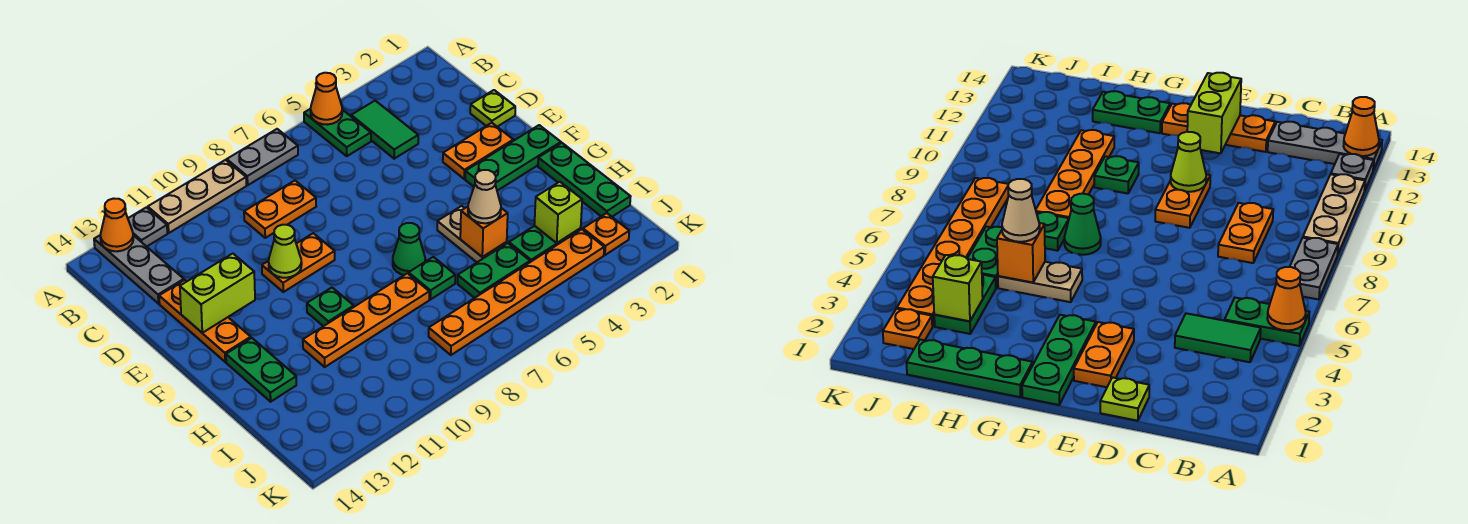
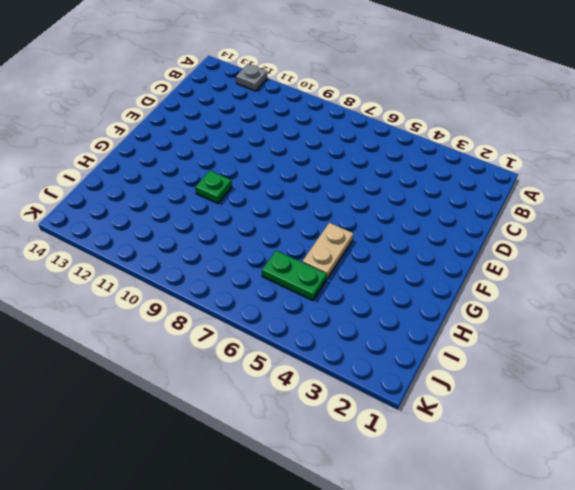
none -> green plate A5:B5 level 1
none -> grey plate A7:A8 level 1
none -> tan plate A9:A11 level 1
none -> grey plate A13:C13 level 1

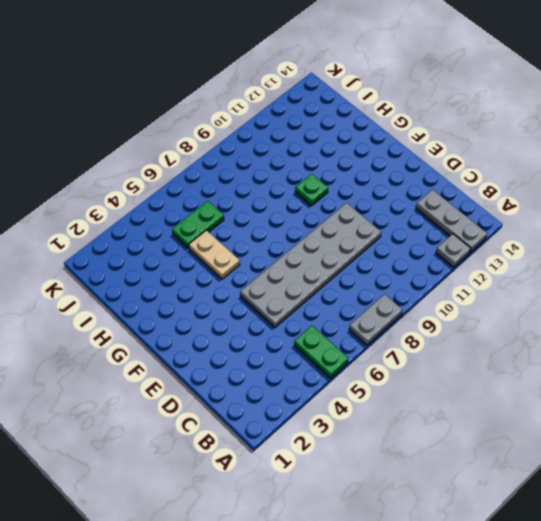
grey plate D5:E10 level 1 -> orange plate E9:E10 level 1
none -> tan plate A9:A11 level 1
none -> green tile B4:C4 level 1
none -> orange plate C8:C9 level 1
none -> lime plate D1 level 1

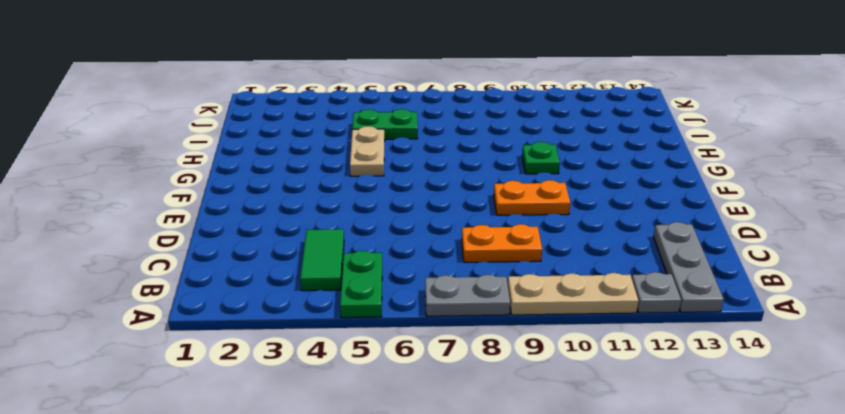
none -> lime plate D1 level 1
none -> orange plate D13:F13 level 1
none -> orange plate E2:E3 level 1
none -> green plate F1:F3 level 1

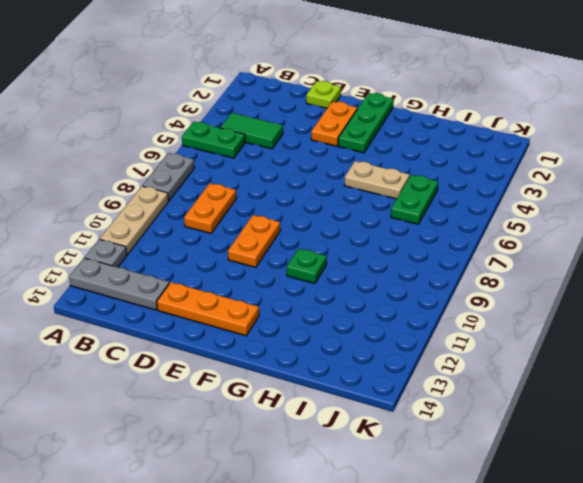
none -> green plate G1:I1 level 1
none -> green cone G7 level 1
none -> green plate G13:H13 level 1
none -> green plate H7 level 1

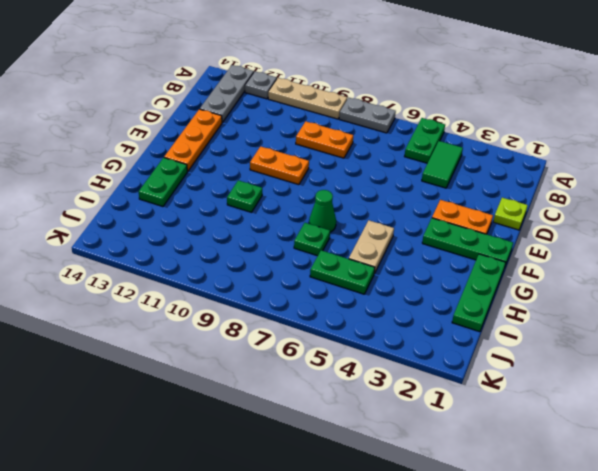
none -> orange plate H8:H11 level 1
none -> green plate I3:I4 level 1
none -> orange plate J2 level 1
none -> orange plate J3:J8 level 1

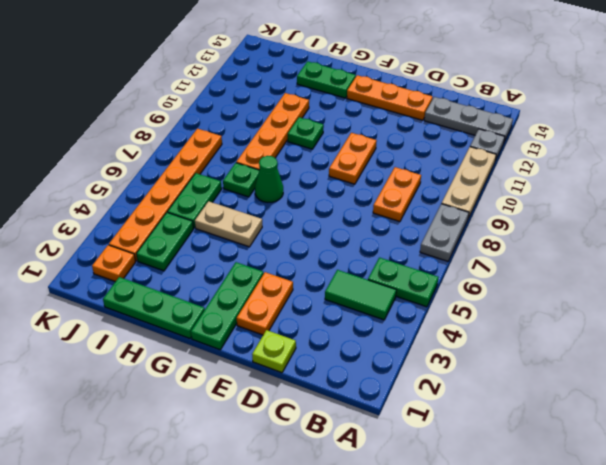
none -> orange cone A5 level 2
none -> orange cone A13 level 2
none -> lime cone E10 level 2
none -> lime brick E12:E13 level 2

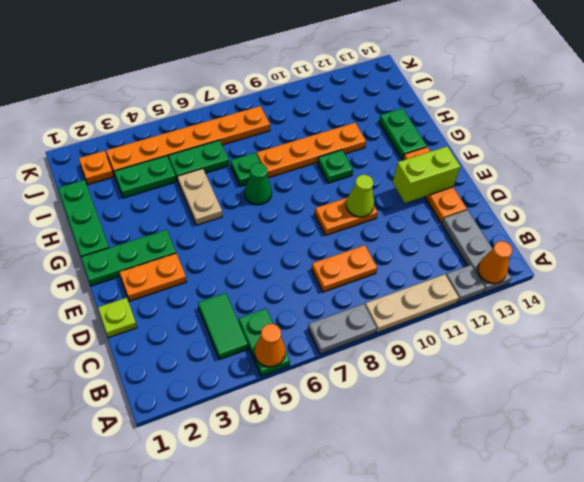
none -> orange brick H5 level 2
none -> lime brick I3 level 2
none -> tan cone H5 level 3

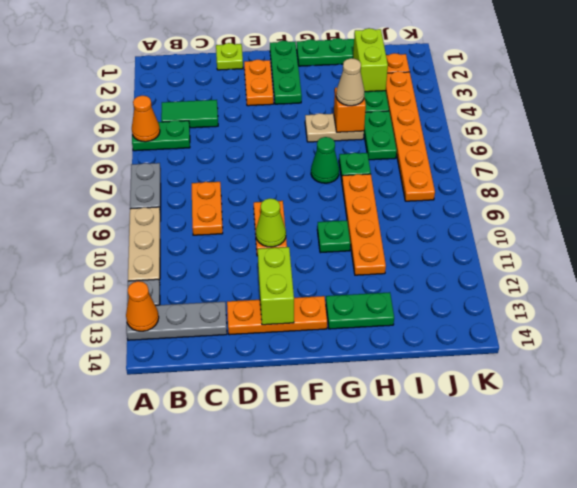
lime brick I2:I3 level 2 -> lime brick I3 level 2

